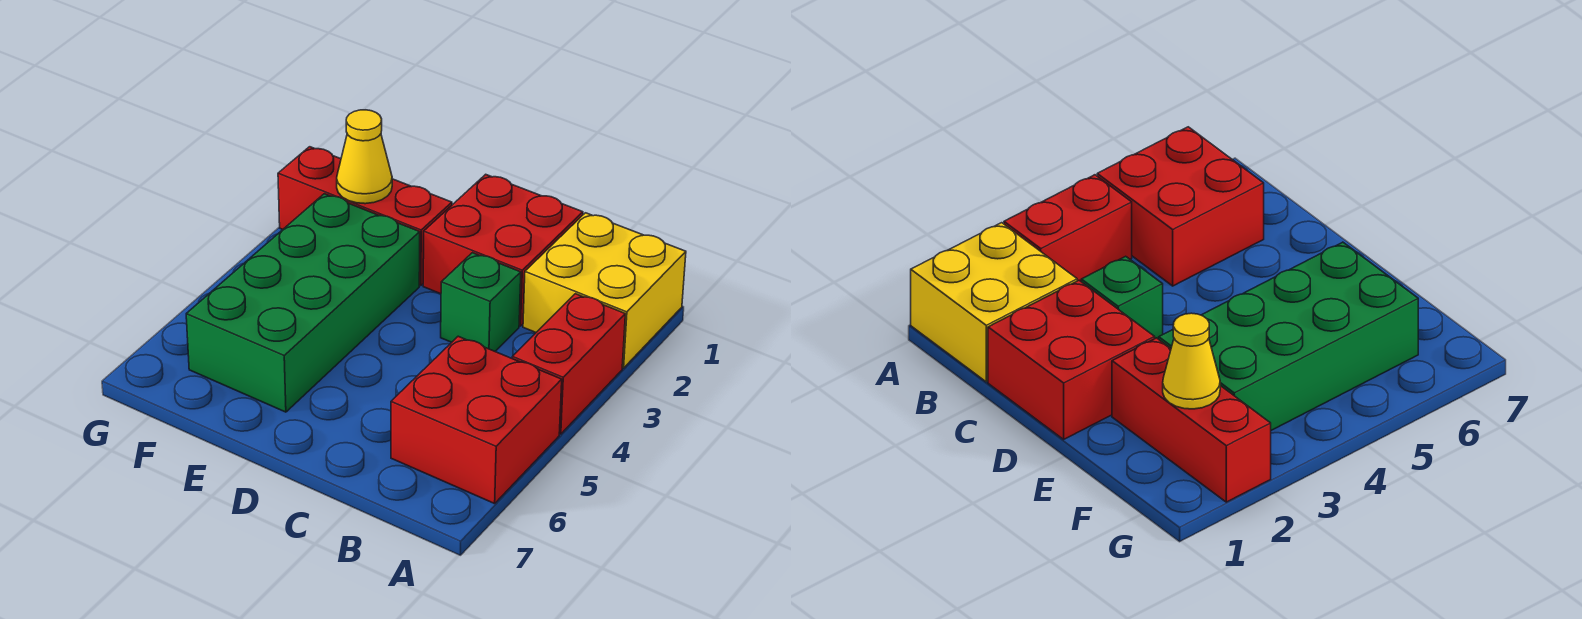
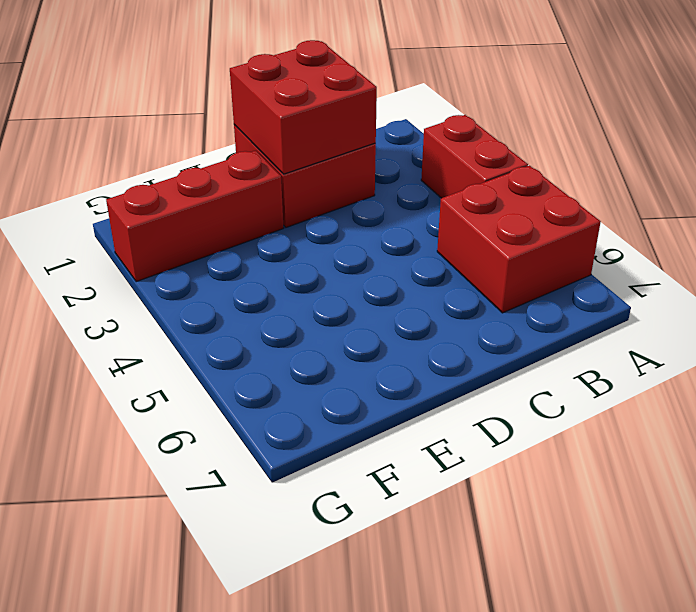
red brick C1:D2 level 2 -> none
none -> yellow brick A1:B2 level 1
none -> green brick C3 level 1

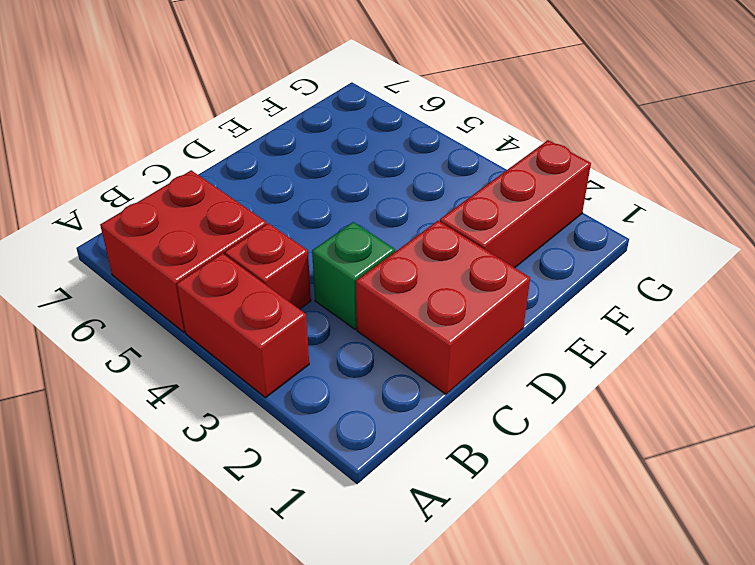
red brick B4 level 1 -> none
none -> yellow brick A1:B2 level 1
none -> green brick E3:F6 level 1

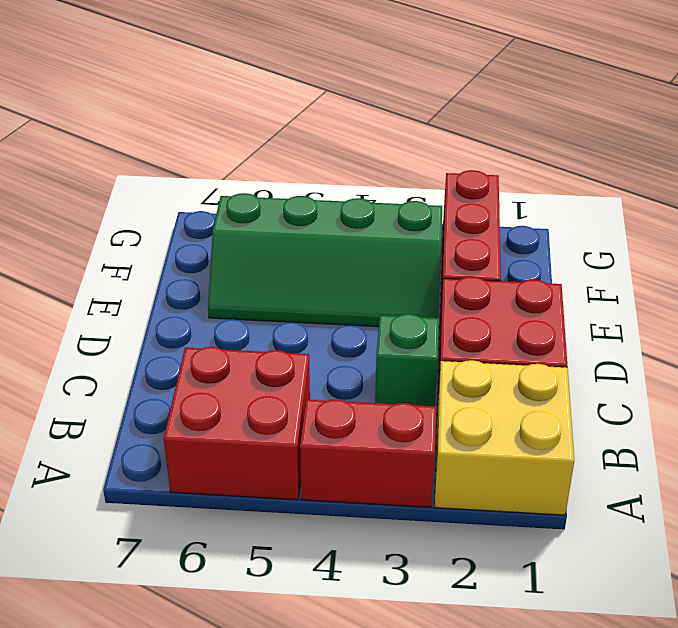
green slope E3:F6 level 1 top F -> green brick E3:F6 level 1
none -> yellow cone F2 level 2

